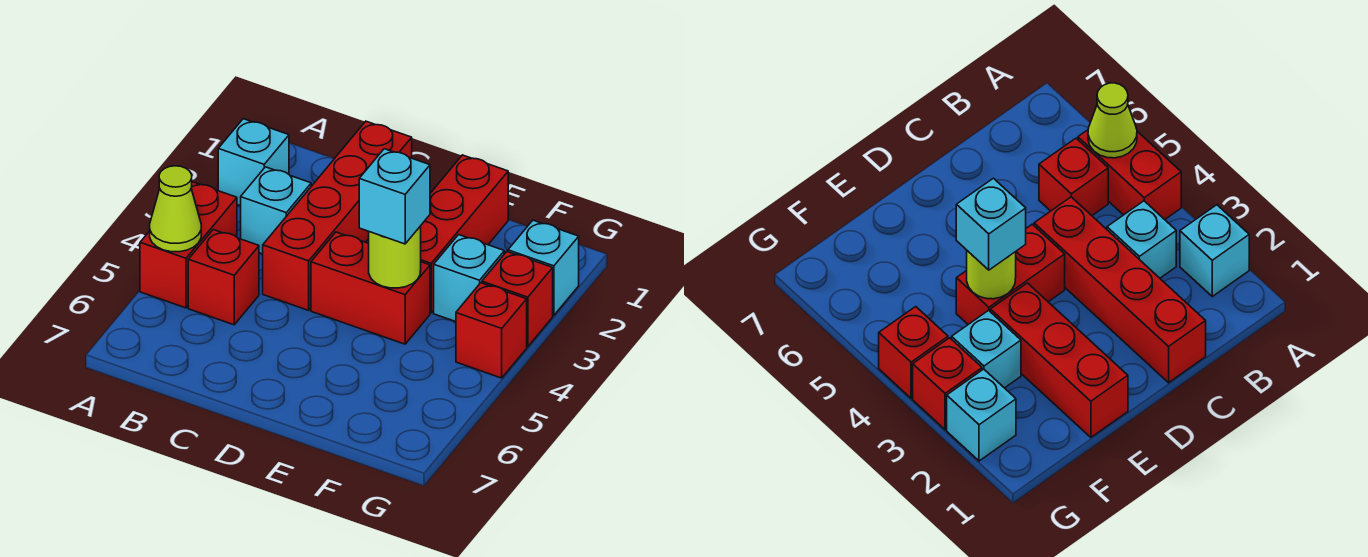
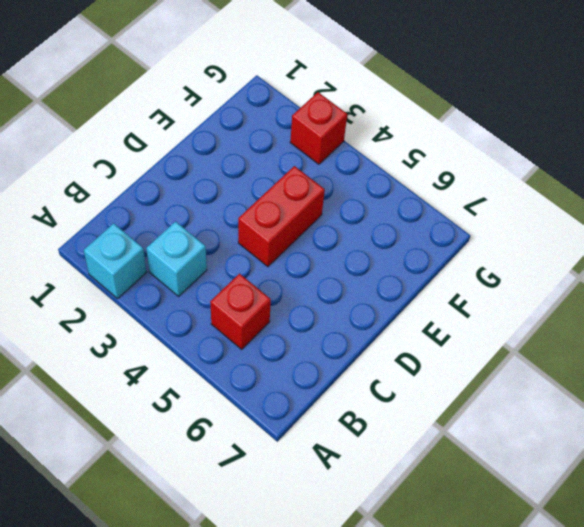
none -> red brick A4:A5 level 1
none -> red brick C1:C4 level 1
none -> red brick E1:E3 level 1

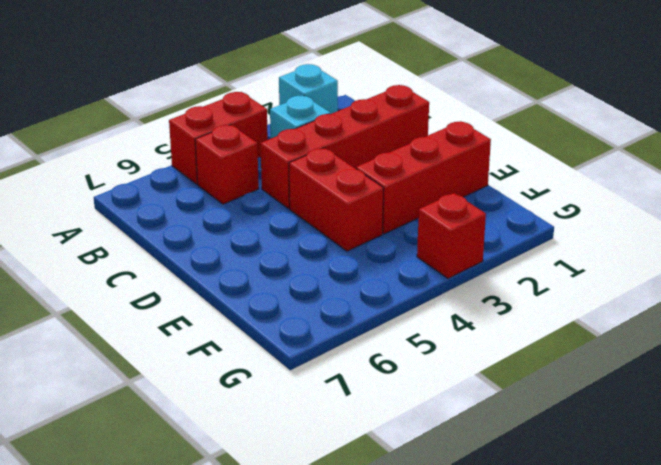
none -> cyan brick F3 level 1
none -> cyan brick G2 level 1
none -> red brick G4 level 1

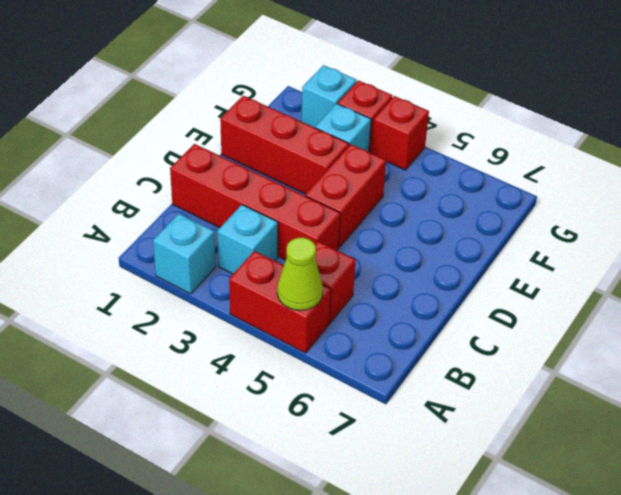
none -> lime round brick E4 level 2
none -> cyan brick E4 level 3

